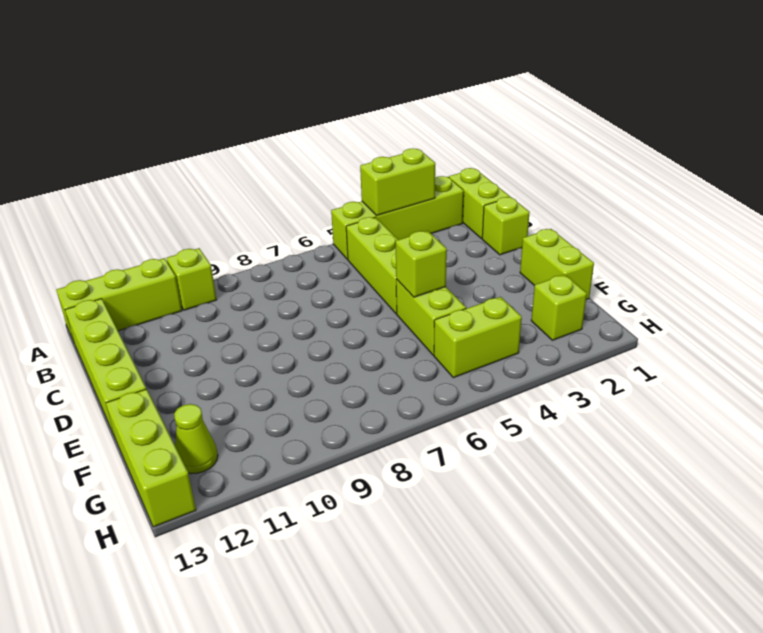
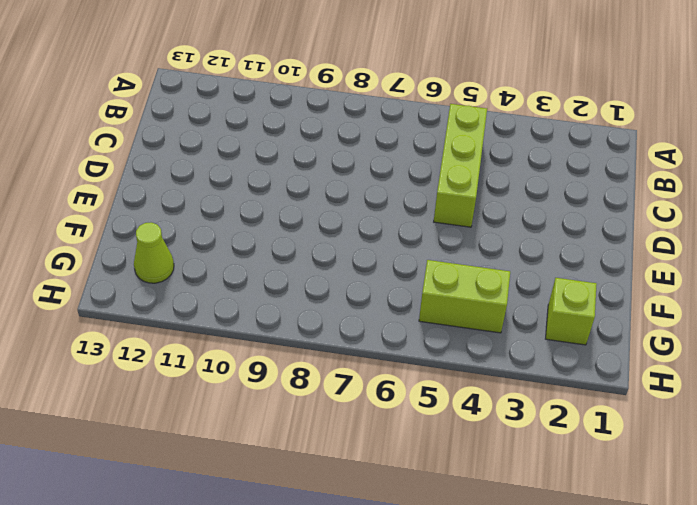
none -> lime brick A1:B1 level 1
none -> lime brick A2:A5 level 1
none -> lime brick A10 level 1

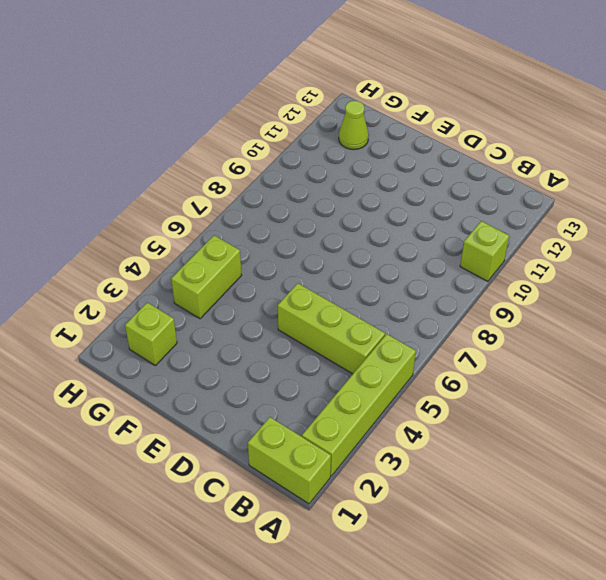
none -> lime brick A11:A13 level 1
none -> lime brick B13:E13 level 1
none -> lime brick C1 level 1

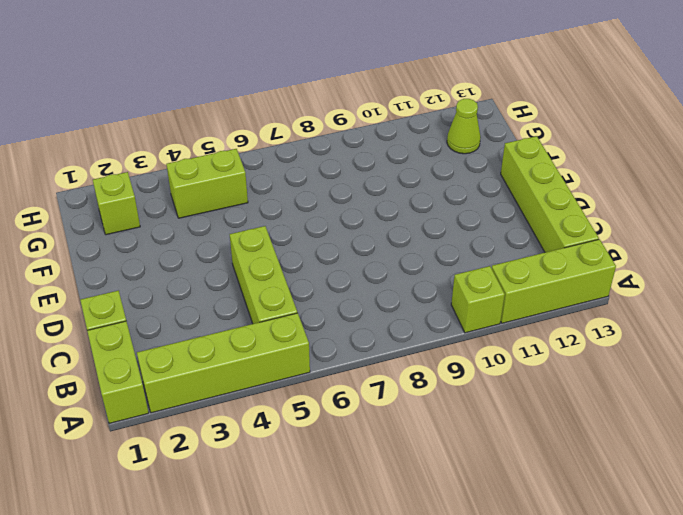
none -> lime brick E1:F1 level 1
none -> lime brick E5:F5 level 1
none -> lime brick F13:H13 level 1

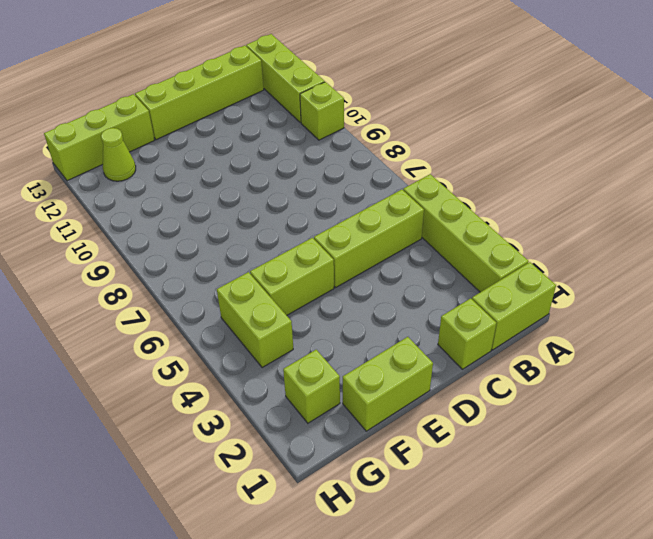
none -> lime brick A3:A4 level 2
none -> lime brick E5 level 2

